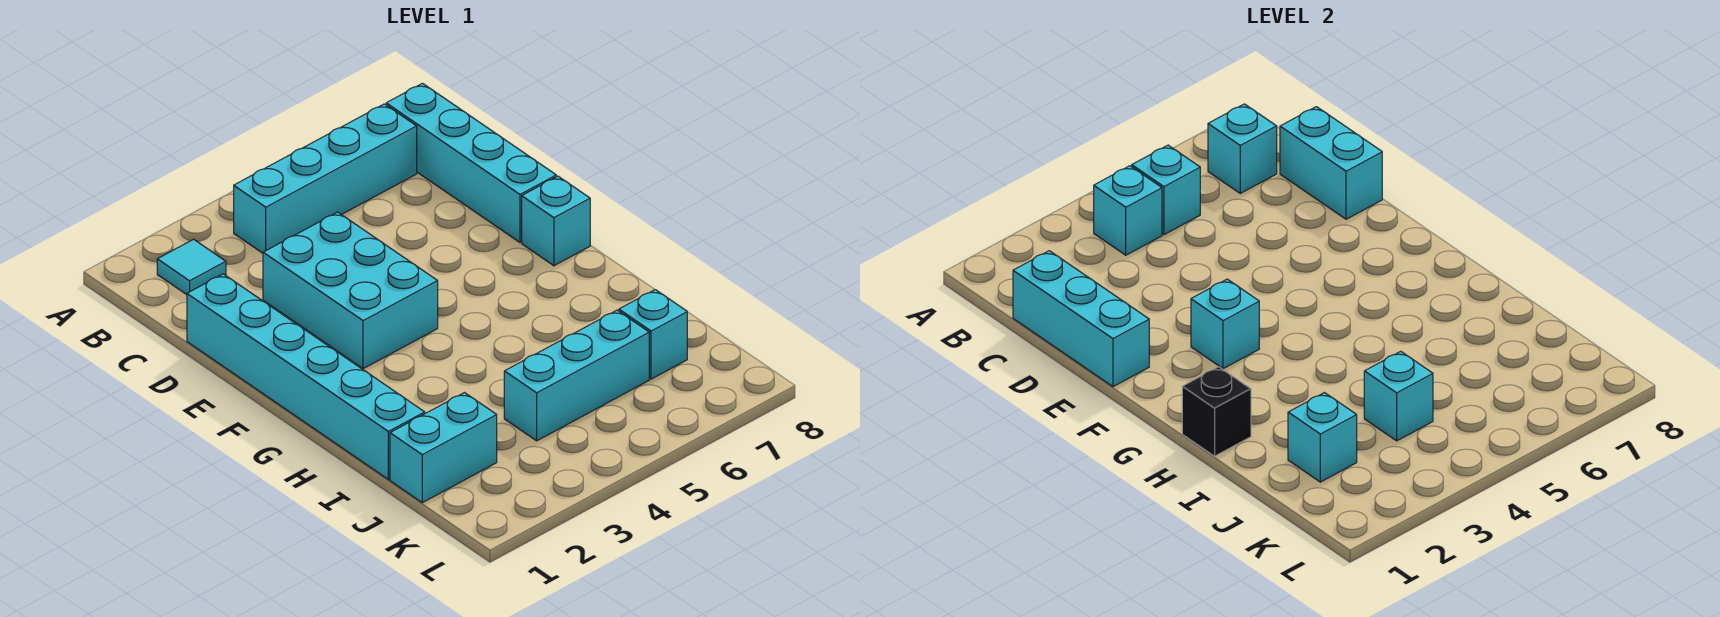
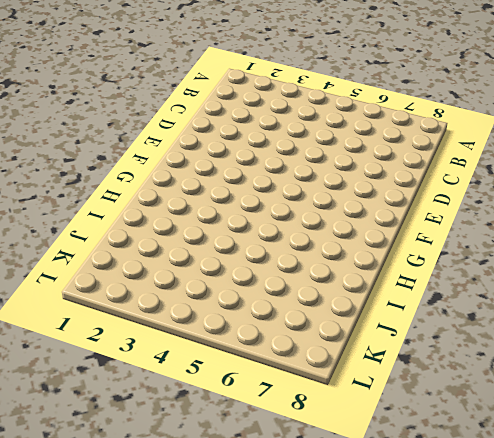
none -> cyan tile B2 level 1
none -> cyan brick B4:B7 level 1
none -> cyan brick B8:E8 level 1

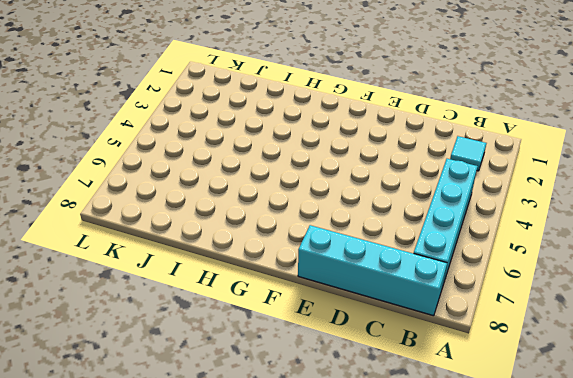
none -> cyan brick D1:I1 level 1
none -> cyan brick D3:F4 level 1
none -> cyan brick F8 level 1

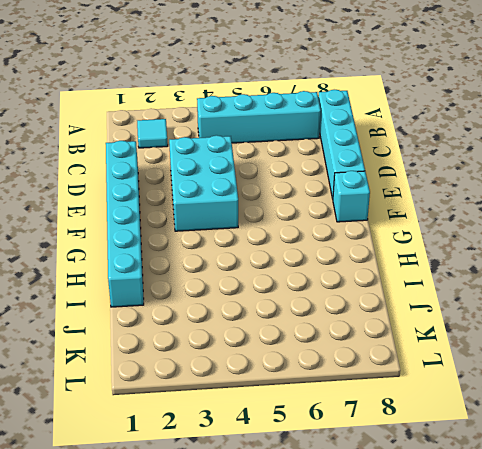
none -> cyan brick J1:J2 level 1
none -> cyan brick J4:J6 level 1
none -> cyan brick J7 level 1

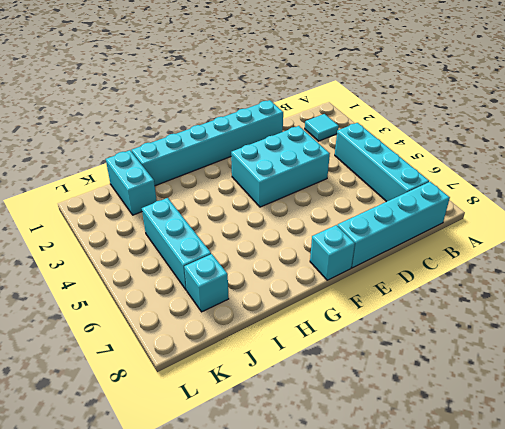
none -> cyan brick B4 level 2
none -> cyan brick B5 level 2
none -> cyan brick B7 level 2

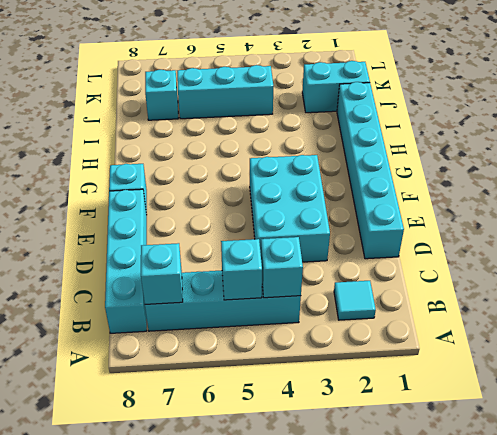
none -> cyan brick C1:E1 level 2
none -> cyan brick C8:D8 level 2
none -> cyan brick F3 level 2

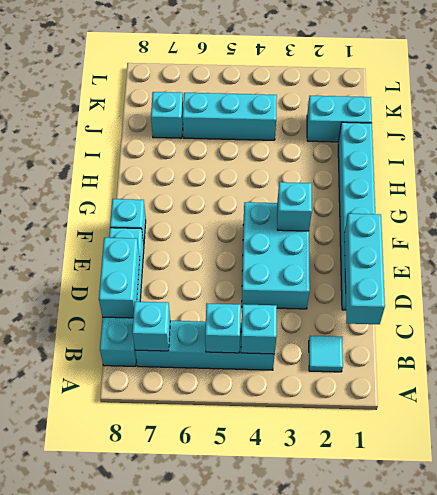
none -> black brick H1 level 2
none -> cyan brick J2 level 2
none -> cyan brick J4 level 2

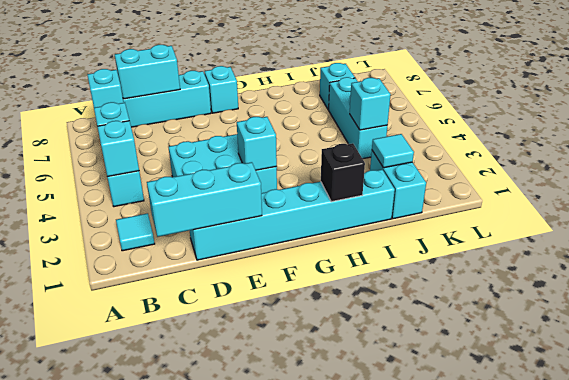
cyan tile J2 level 2 -> cyan brick J2 level 2

